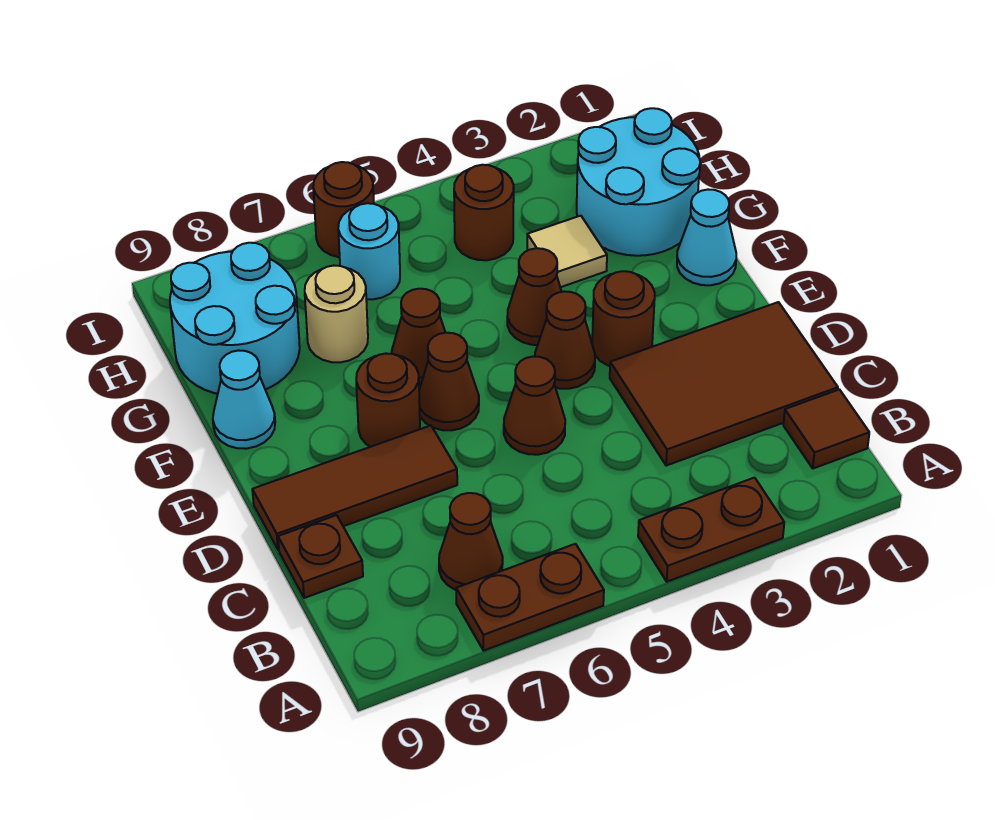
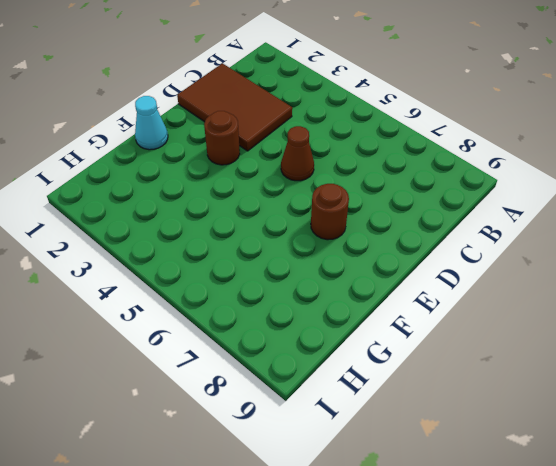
none -> brown plate A3:A4 level 1
none -> brown plate A6:A7 level 1
none -> brown tile B1 level 1

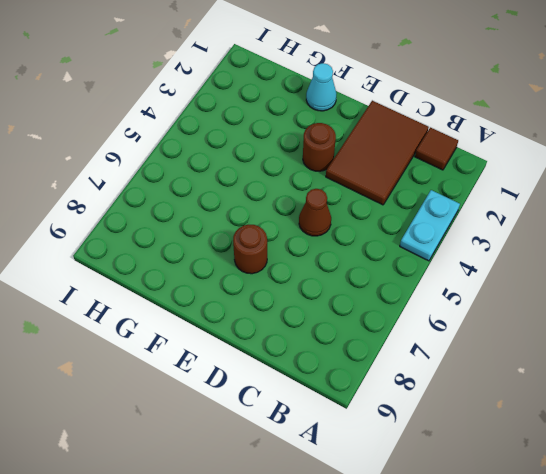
cyan plate A3:A4 level 1 -> brown plate A3:A4 level 1
none -> brown plate A6:A7 level 1
none -> brown cone B7 level 1
none -> brown plate C9 level 1

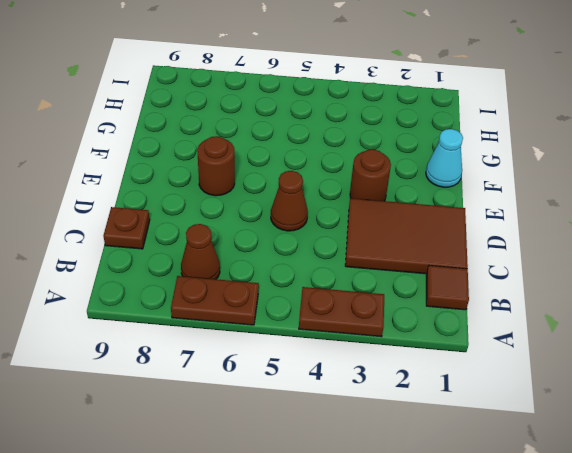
none -> brown tile D7:D9 level 1
none -> brown cone E4 level 1
none -> brown cone E6 level 1

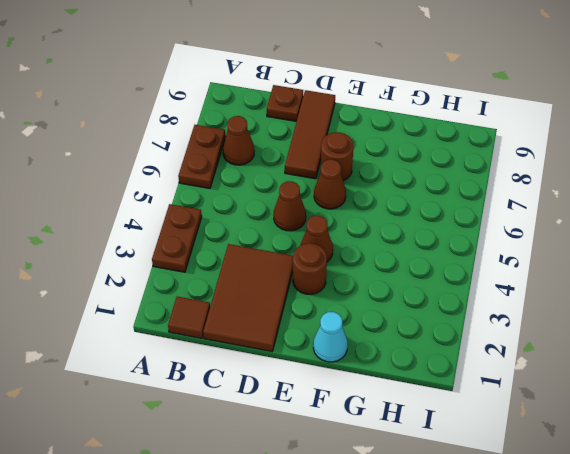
none -> brown cone F4 level 1
none -> brown cone F6 level 1
none -> cyan cone F9 level 1

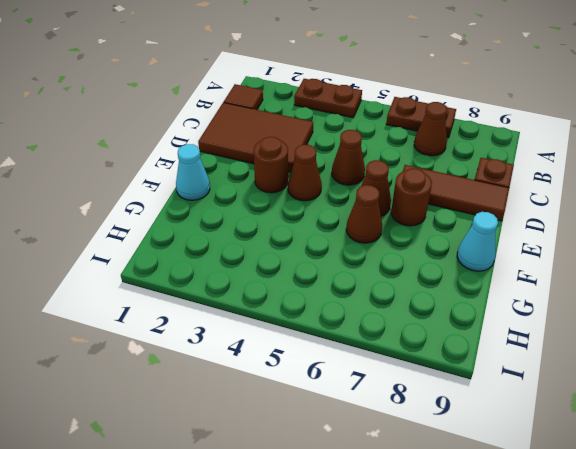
none -> brown cone F4 level 1
none -> cyan round brick G1:H2 level 1
none -> tan tile G3 level 1

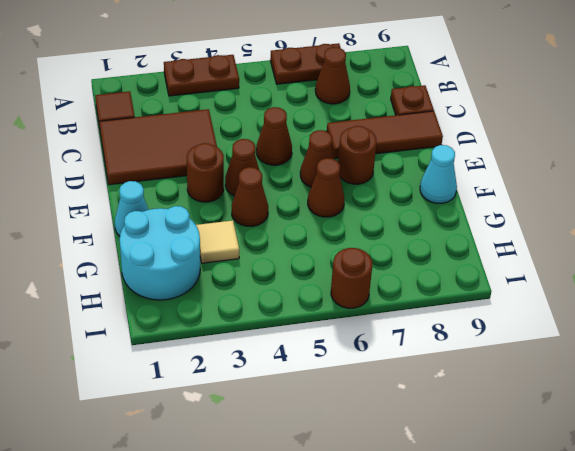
none -> tan round brick G7 level 1
none -> cyan round brick G8:H9 level 1
none -> brown round brick H4 level 1

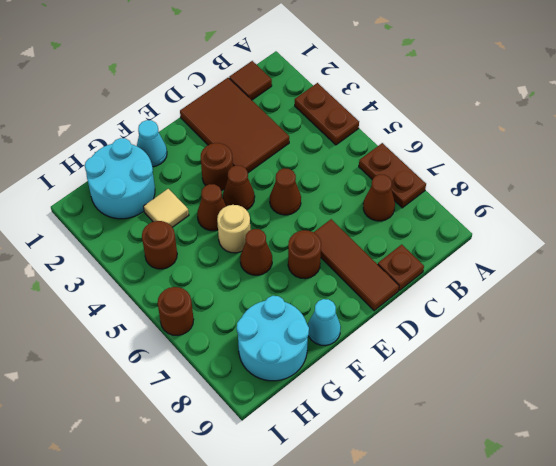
tan round brick F5 level 1 -> tan round brick G7 level 1
none -> brown cone E6 level 1
none -> cyan round brick H6 level 1

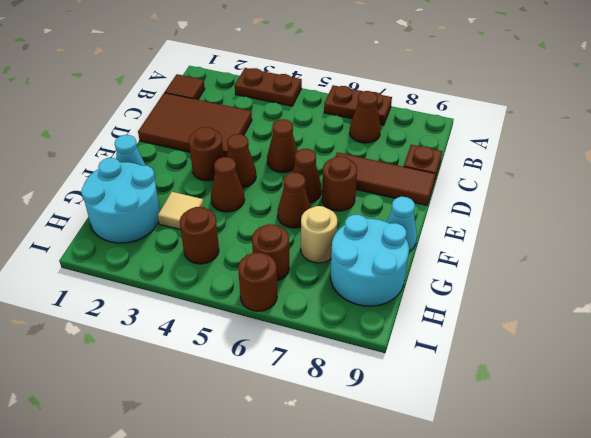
brown round brick H6 level 1 -> cyan round brick H6 level 1

